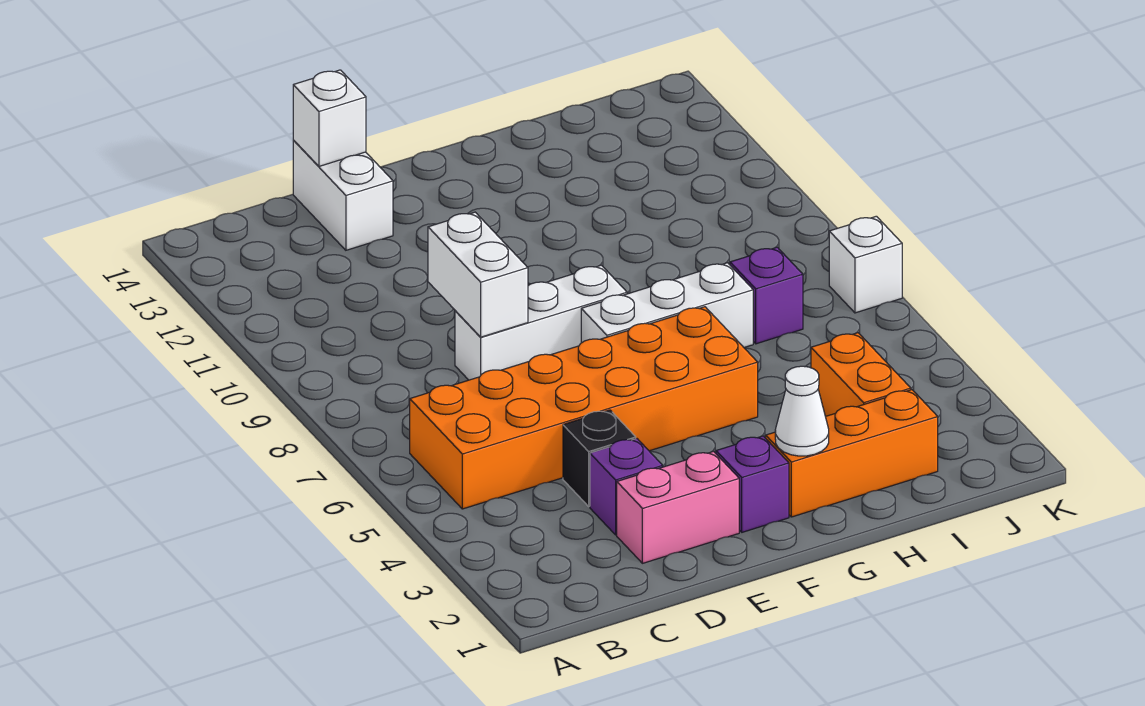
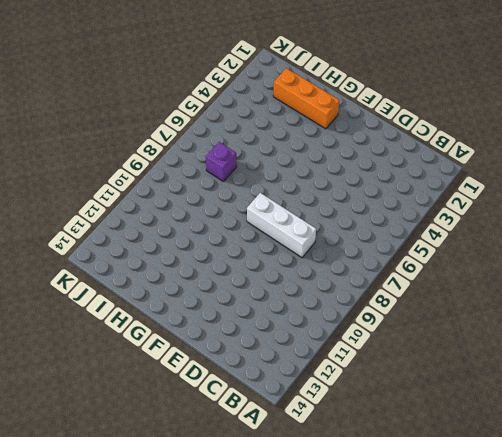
none -> orange brick B5:G6 level 1
none -> pink brick D2:E2 level 1
none -> purple brick D3 level 1

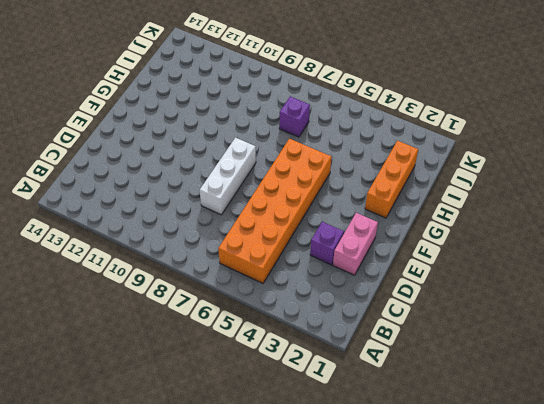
none -> black brick D4 level 1
none -> white brick D13:D14 level 1
none -> purple brick F2 level 1

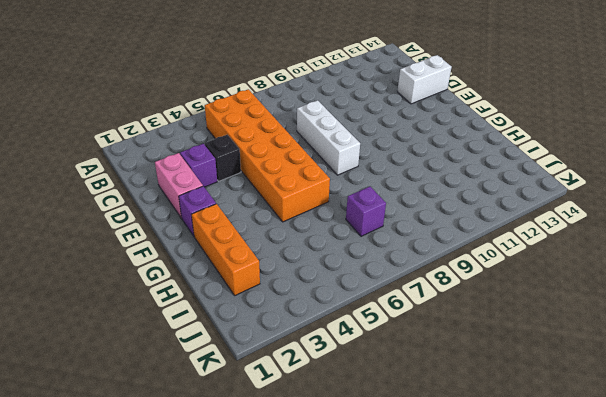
none -> white brick F7:H7 level 1
none -> orange brick I3:I4 level 1
none -> white brick K7 level 1

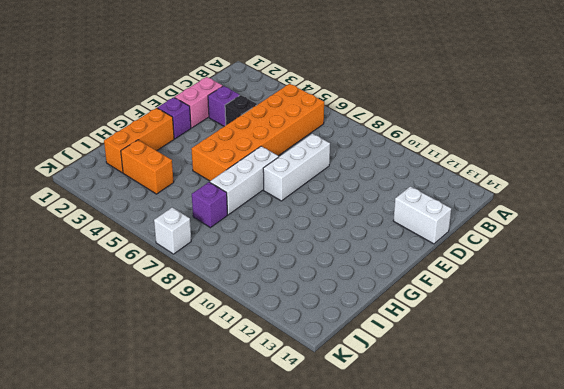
none -> white brick D8:D9 level 2
none -> white brick D14 level 2
none -> white cone G2 level 2

